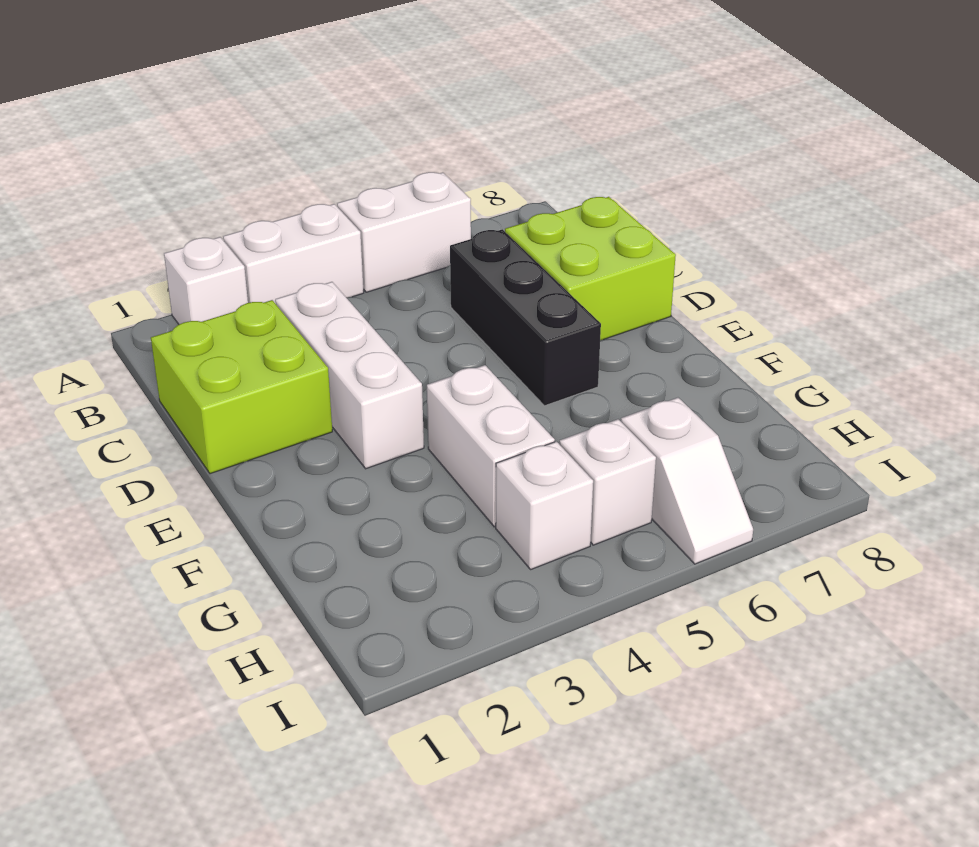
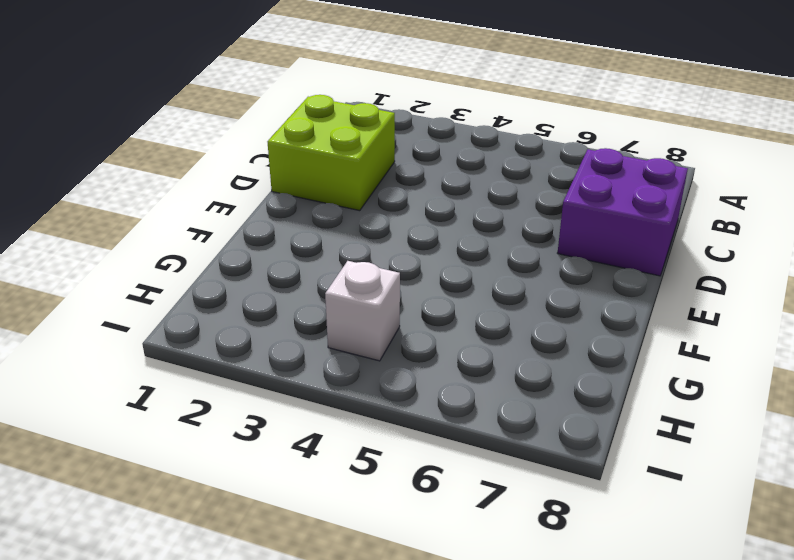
purple brick C7:D8 level 1 -> lime brick C7:D8 level 1
none -> white brick A2 level 1
none -> white brick A3:A4 level 1

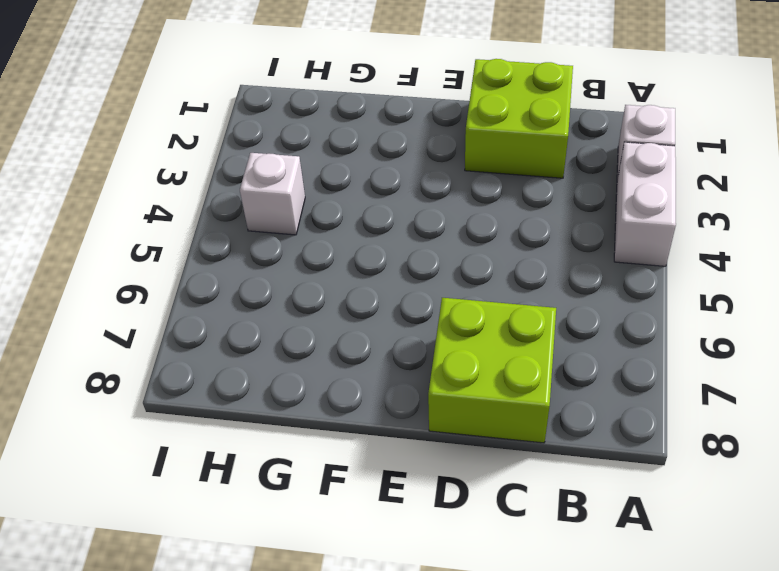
none -> white brick A5:A6 level 1
none -> white brick C3:E3 level 1

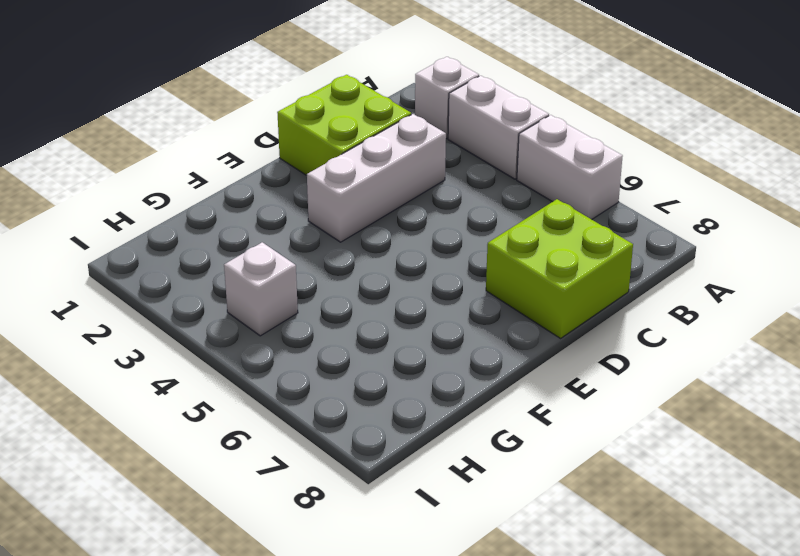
none -> black brick C6:E6 level 1
none -> white brick F4:G4 level 1

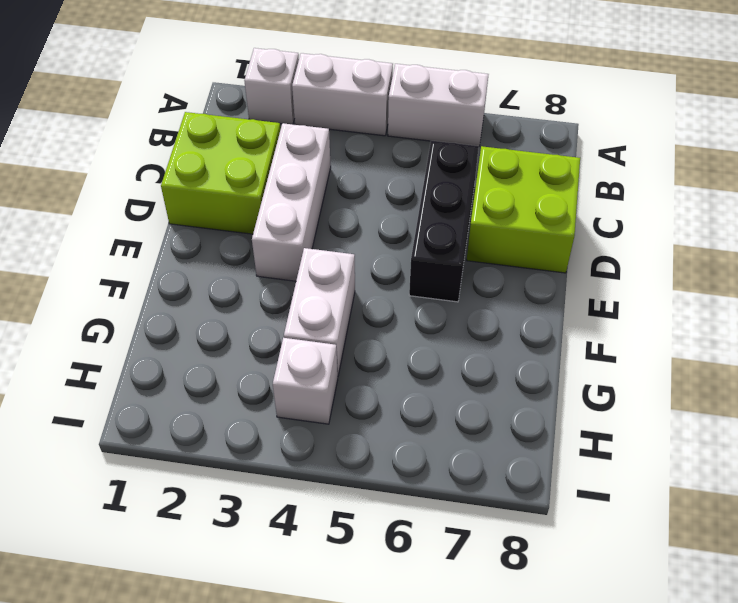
none -> white brick H5 level 1
none -> white slope H6:I6 level 1 top H

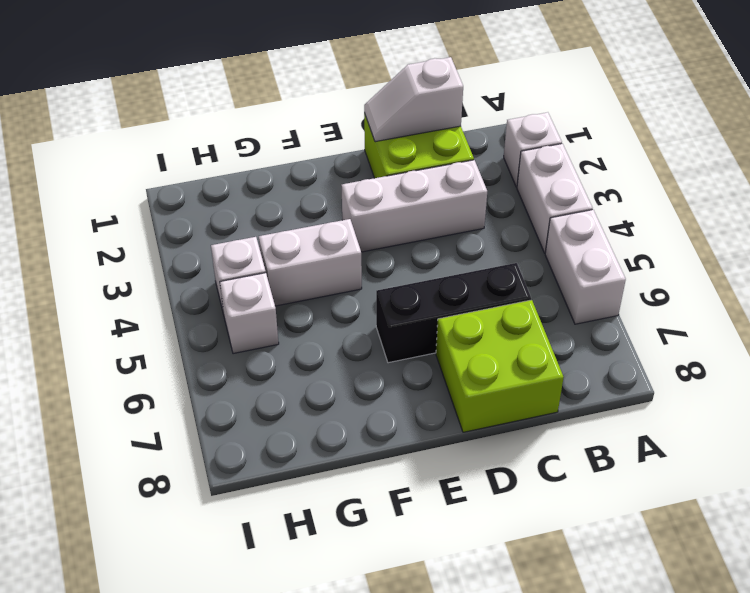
white slope C1:D1 level 2 top C -> white slope H6:I6 level 1 top H

